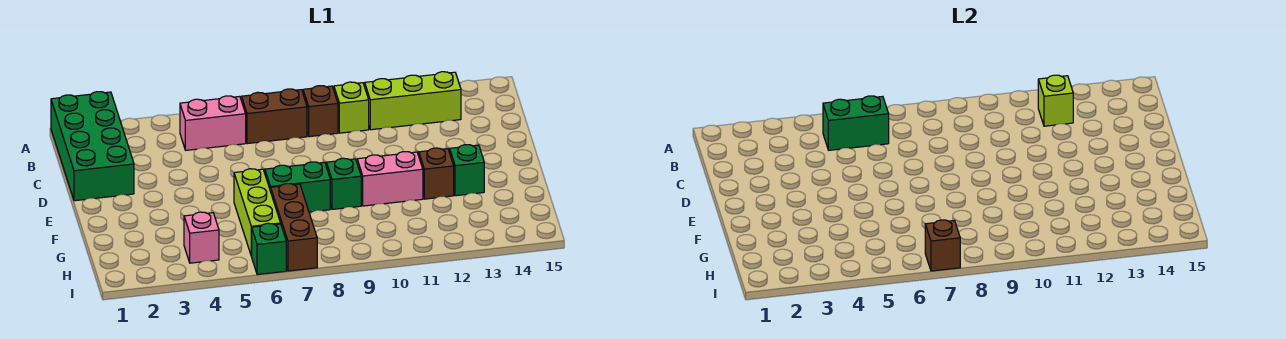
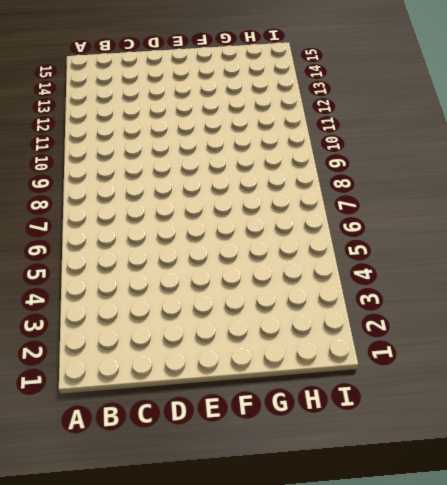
none -> green brick A1:D2 level 1
none -> pink brick B5:B6 level 1
none -> brown brick B7:B8 level 1

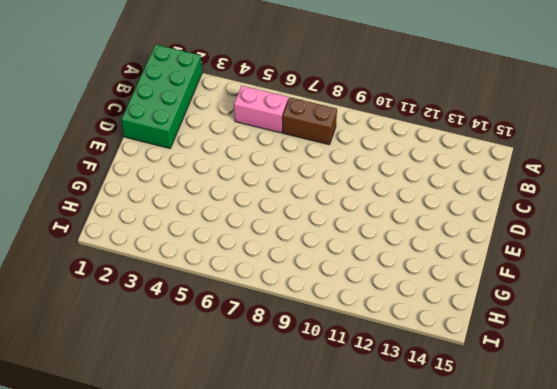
none -> brown brick B9 level 1
none -> lime brick B10 level 1
none -> lime brick B11:B13 level 1

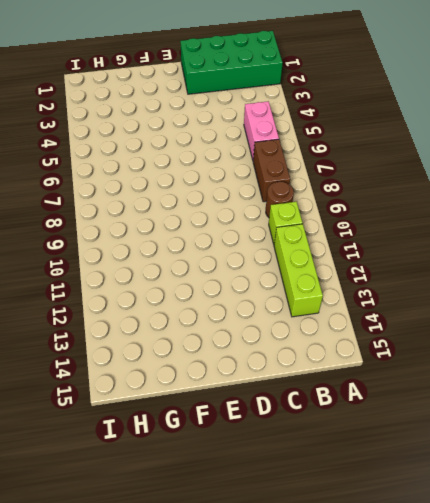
brown round brick B9 level 1 -> brown brick B9 level 1
none -> lime brick F6:H6 level 1
none -> green brick F7:F8 level 1
none -> green brick F9 level 1

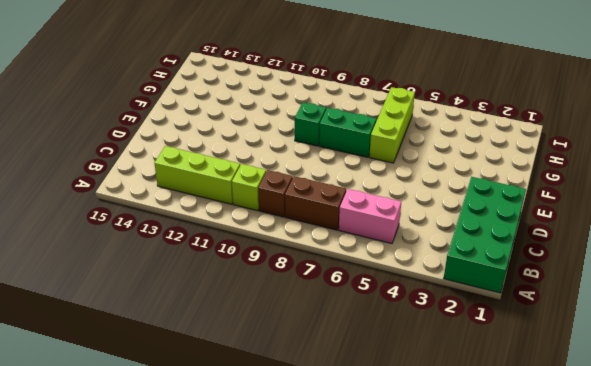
none -> pink brick F10:F11 level 1
none -> brown brick F12 level 1
none -> green brick F13 level 1

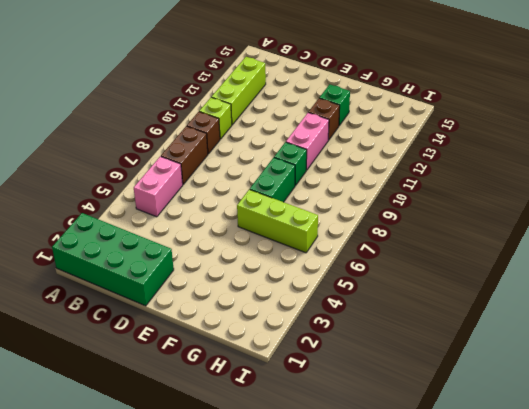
none -> brown brick G7:I7 level 1
none -> pink brick H4 level 1
none -> green brick I6 level 1

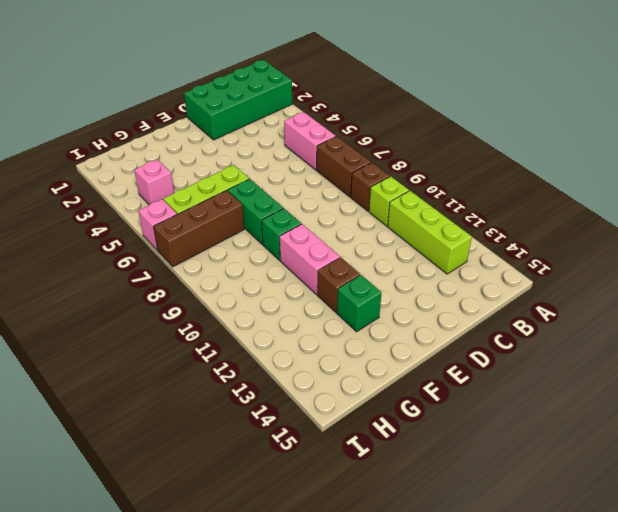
pink brick I6 level 1 -> green brick I6 level 1
none -> green brick B5:B6 level 2
none -> lime brick B12 level 2
none -> brown brick I7 level 2

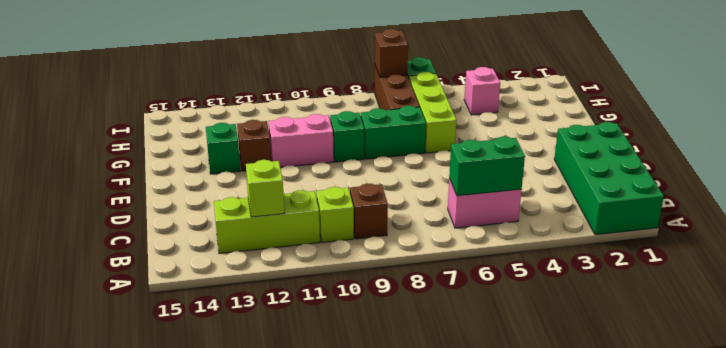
none -> brown brick B7:B8 level 1

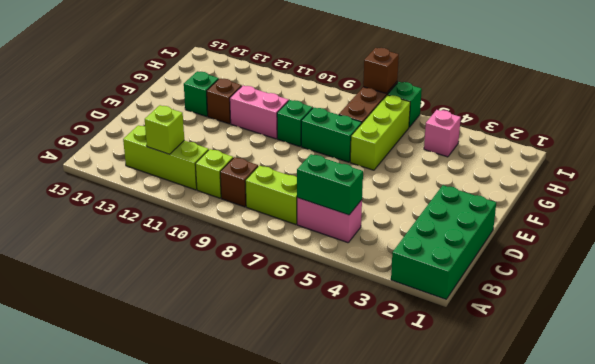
lime brick B7:B8 level 1 -> brown brick B7:B8 level 1

